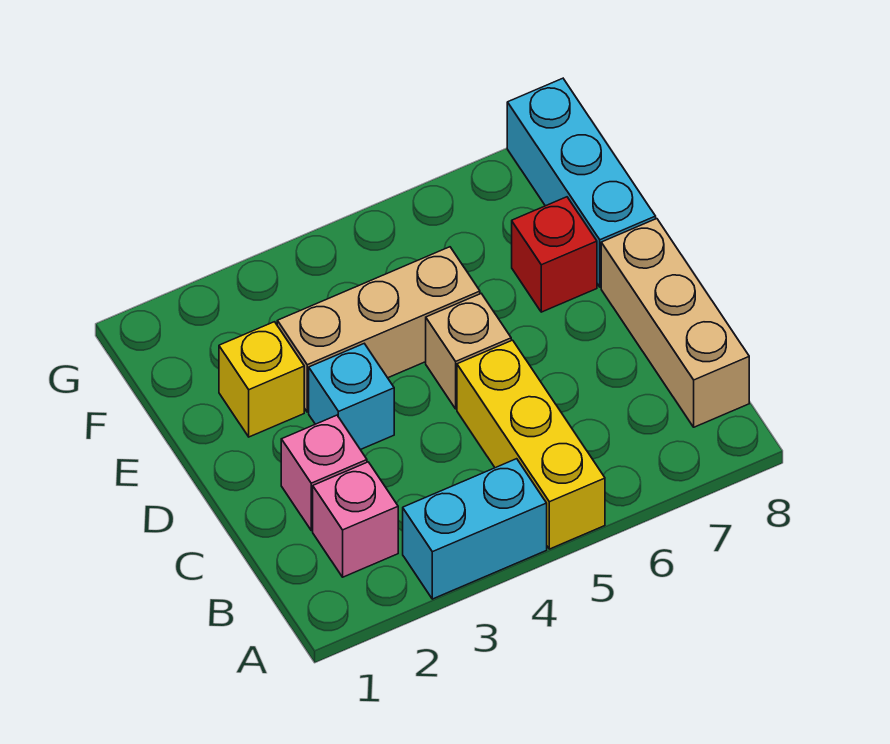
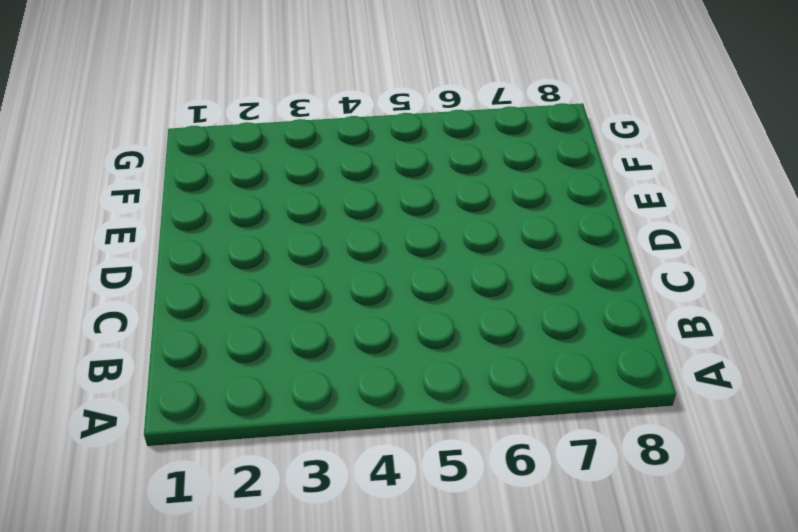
none -> cyan brick A3:A4 level 1
none -> yellow brick A5:C5 level 1

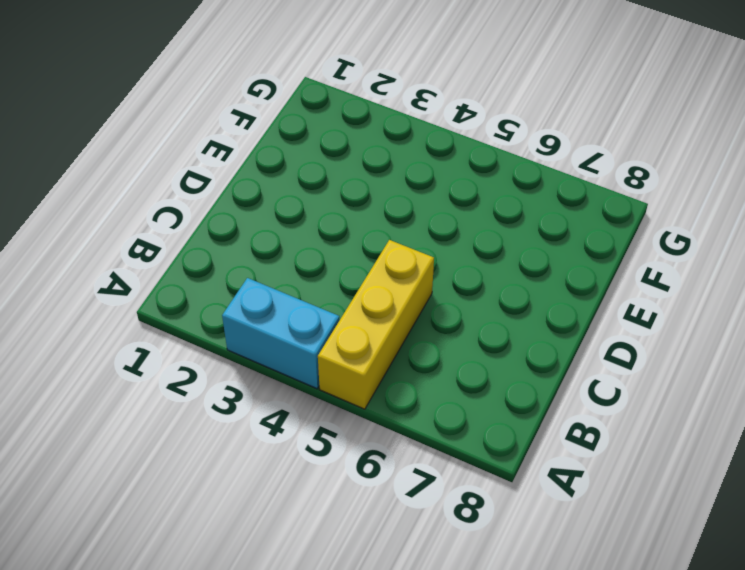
none -> pink brick B2 level 1
none -> tan brick B8:D8 level 1

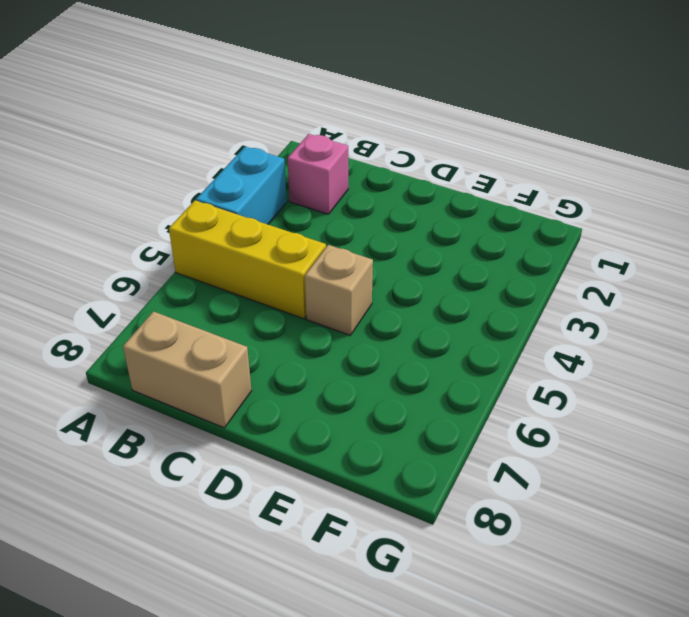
tan brick B8:C8 level 1 -> tan brick B8:D8 level 1
none -> pink brick C2 level 1
none -> cyan brick D3 level 1

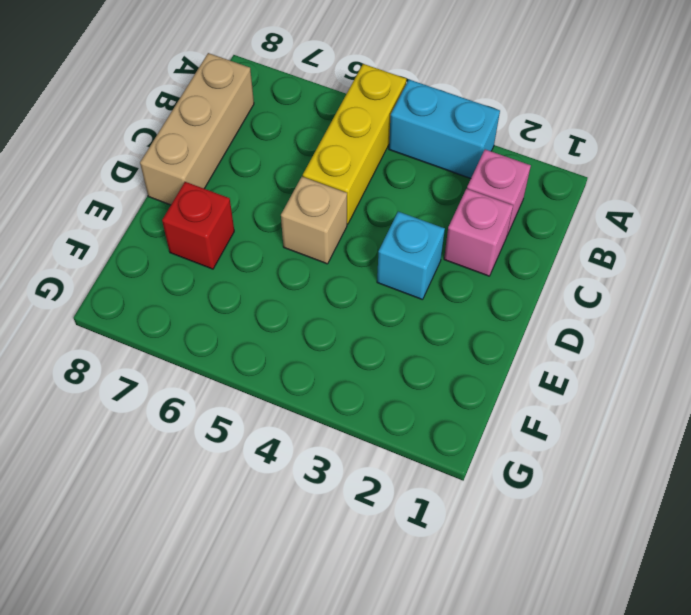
none -> yellow brick E2 level 1
none -> tan brick E3:E5 level 1

